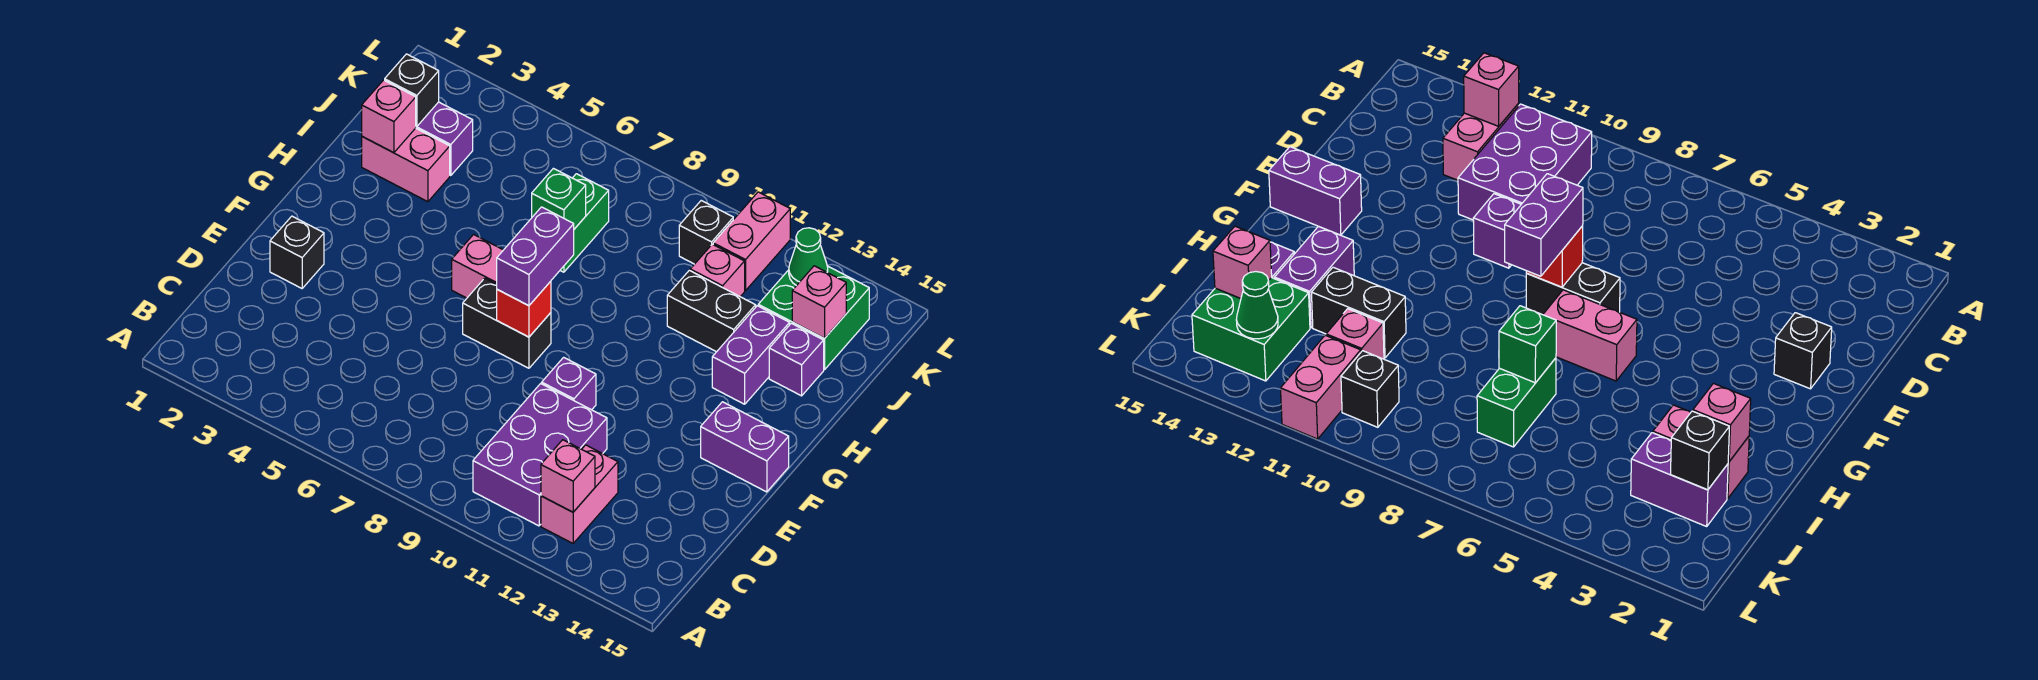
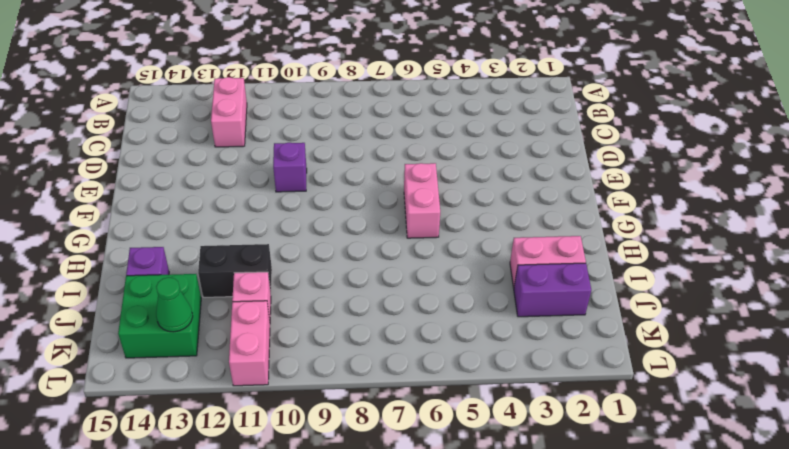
pink brick F6:G6 level 1 -> pink brick G6:G7 level 1
none -> purple brick B10:D11 level 1
none -> black brick E2 level 1
none -> black brick F7:F8 level 1

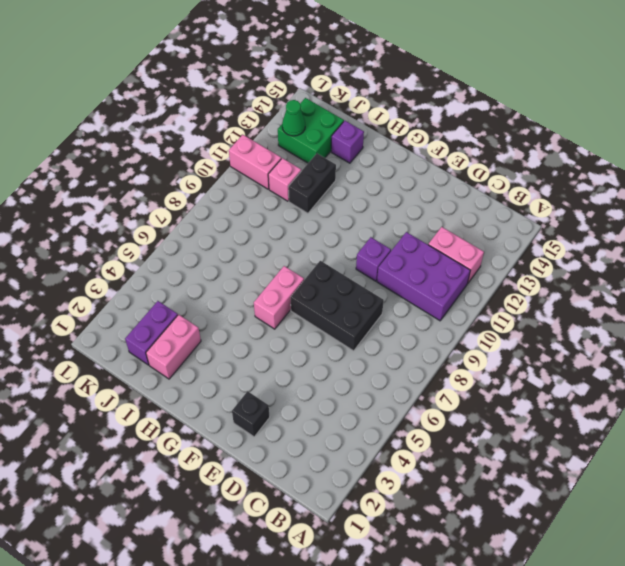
black brick D7:F8 level 1 -> black brick F7:F8 level 1
none -> purple brick F14:F15 level 1
none -> purple brick H13:I13 level 1
none -> green brick I7:J7 level 1

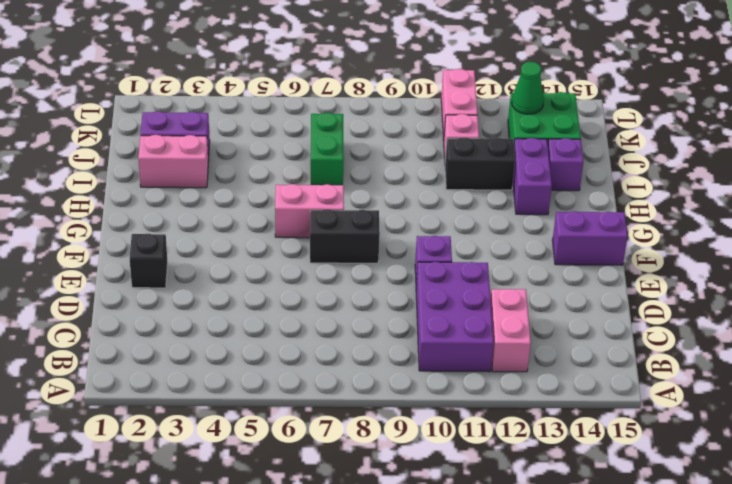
none -> black brick K10 level 1
none -> pink brick B12 level 2
none -> red brick F8 level 2

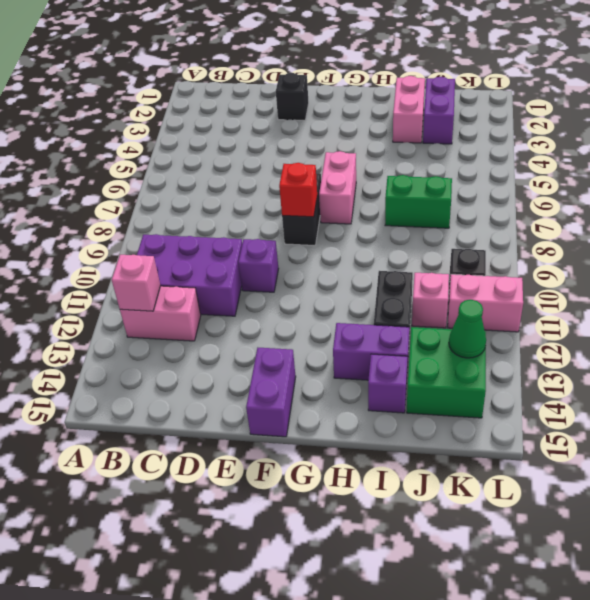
none -> pink brick I2 level 2
none -> green brick I7 level 2
none -> black brick J2 level 2

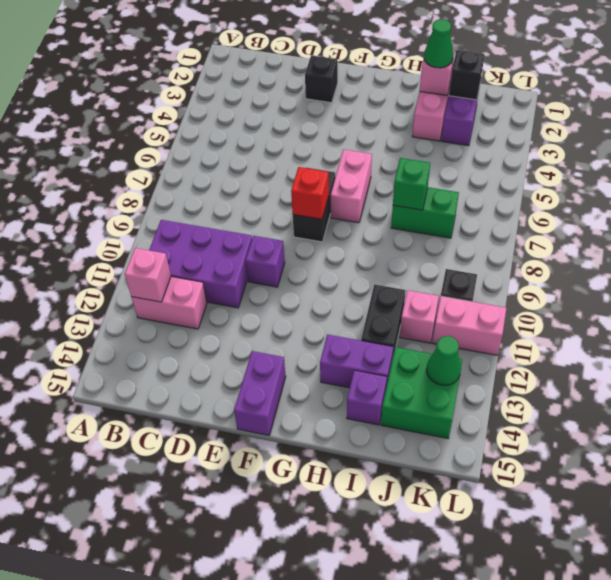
green cone I2 level 3 -> none
none -> pink brick J14 level 2
none -> purple brick F8:G8 level 3

